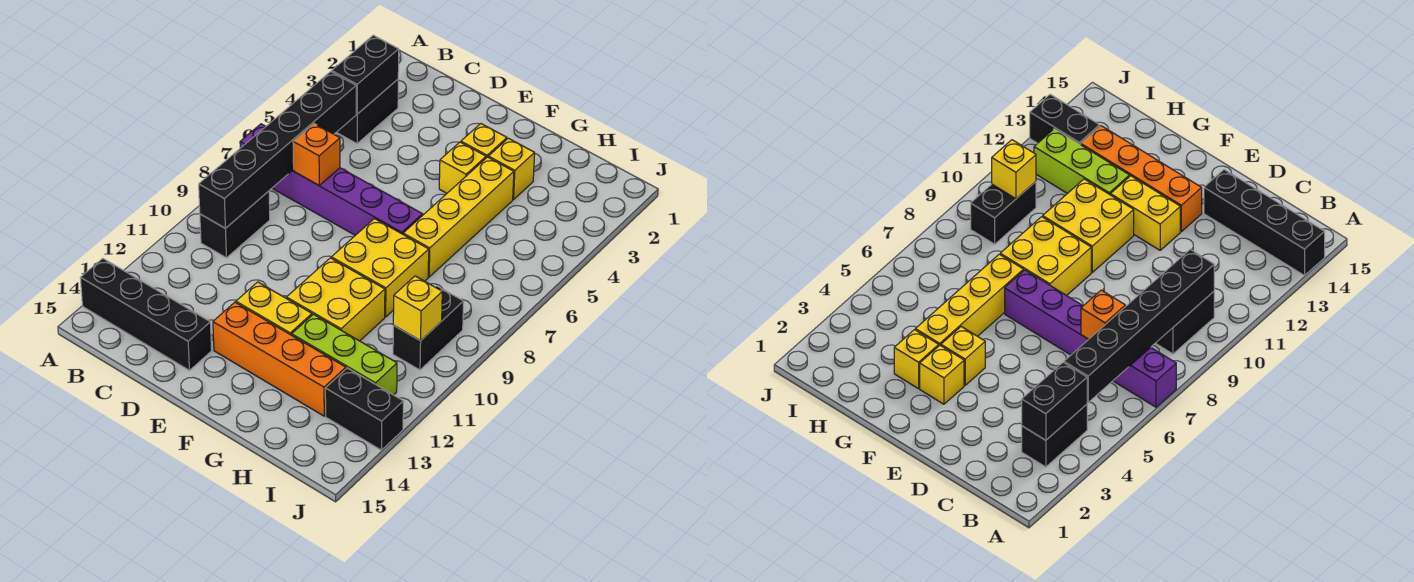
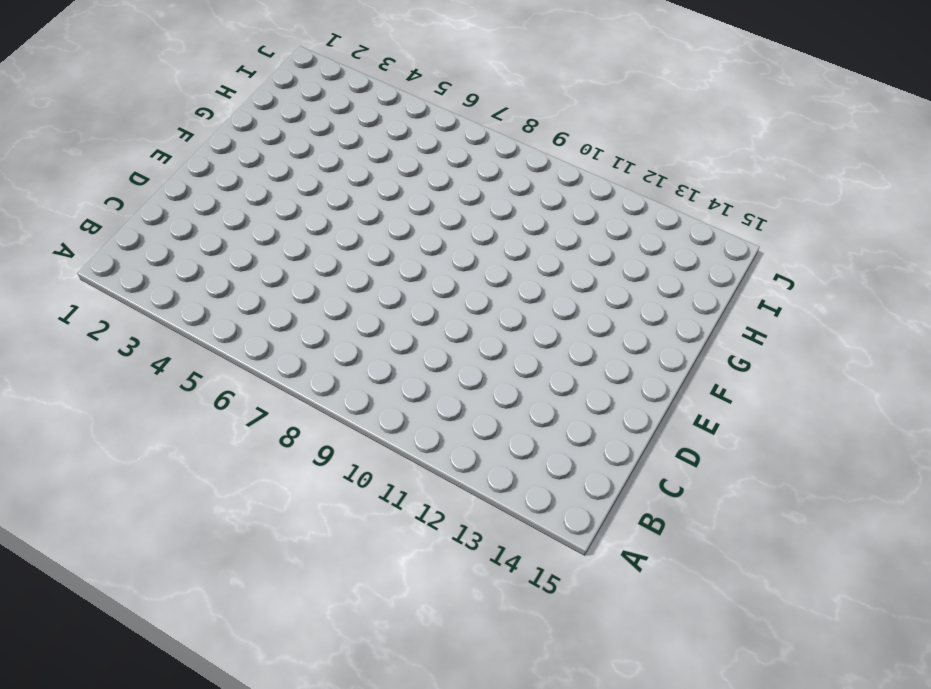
none -> purple brick A7:F7 level 1
none -> black brick A14:D14 level 1
none -> black brick B3:B4 level 1

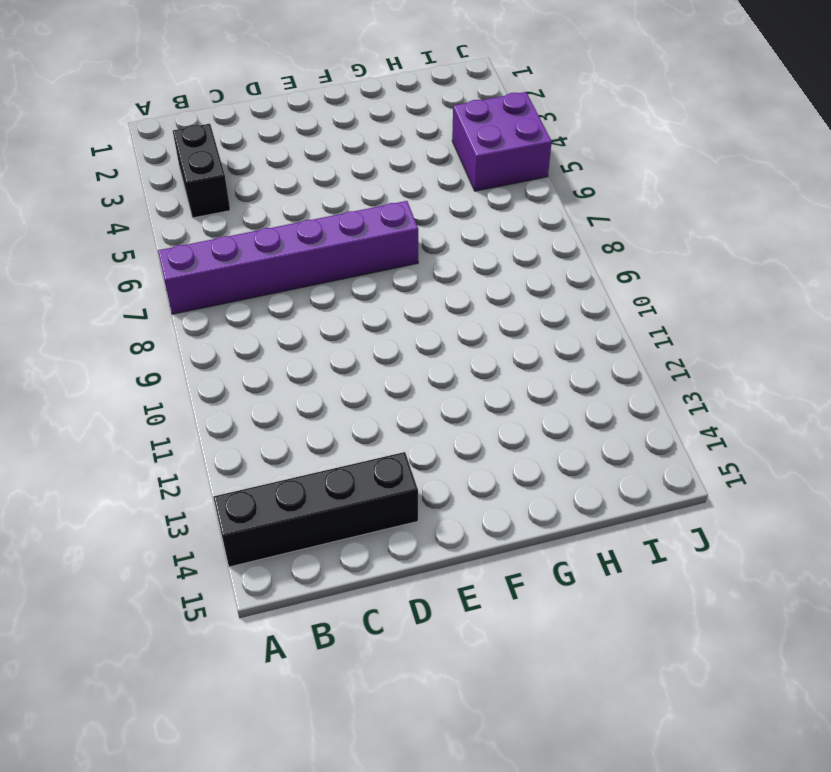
purple brick I4:J5 level 1 -> none
none -> black brick B9:B10 level 1
none -> yellow brick E12:F12 level 1
none -> orange brick E13:H13 level 1

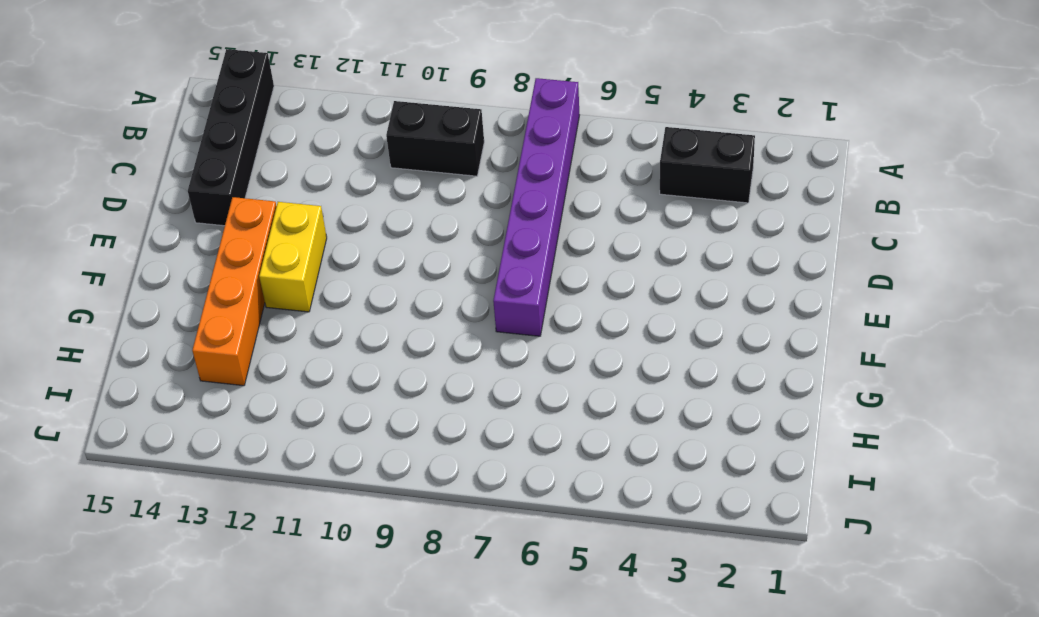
none -> yellow brick F3 level 1
none -> yellow brick F4 level 1
none -> yellow brick F8:G9 level 1

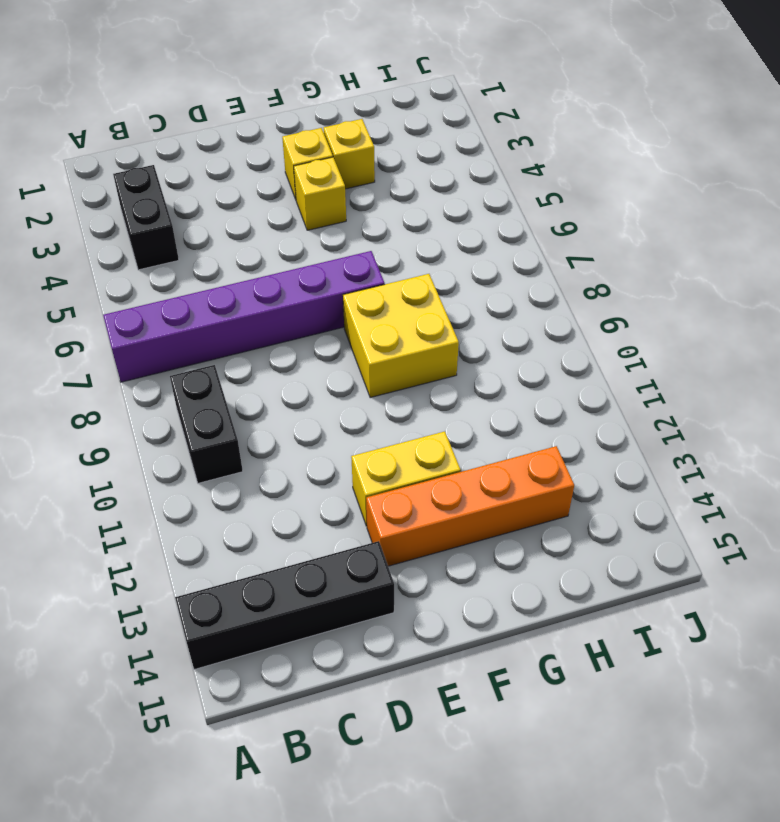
none -> yellow brick F10:G11 level 1
none -> yellow brick G4:G7 level 1
none -> lime brick G12:I12 level 1

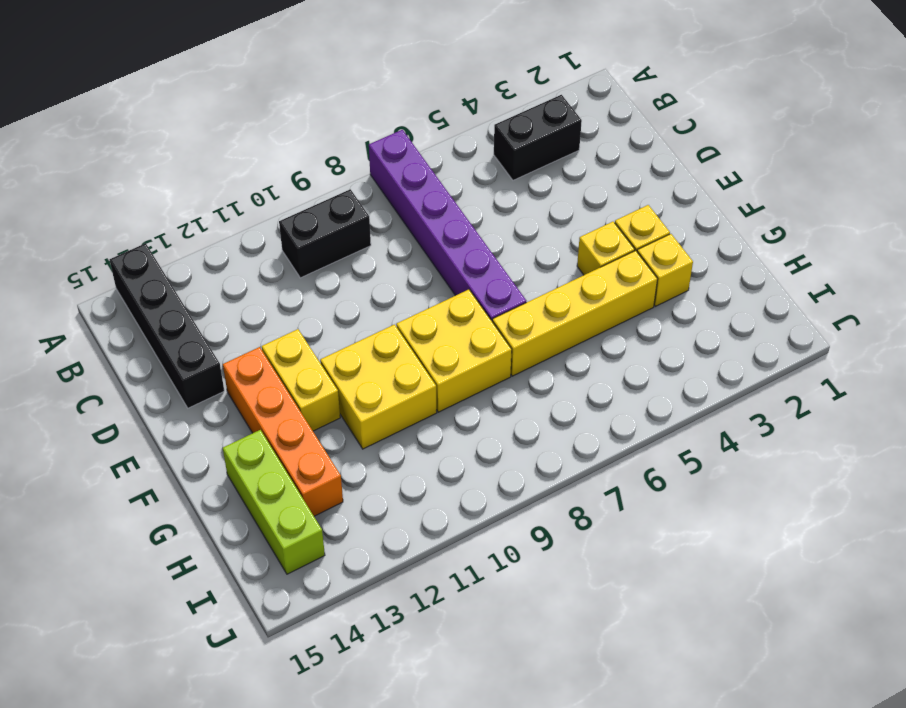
lime brick G14:I14 level 1 -> lime brick G12:I12 level 1
none -> black brick I9:I10 level 1
none -> black brick I13:J13 level 1
none -> black brick B3:B4 level 2

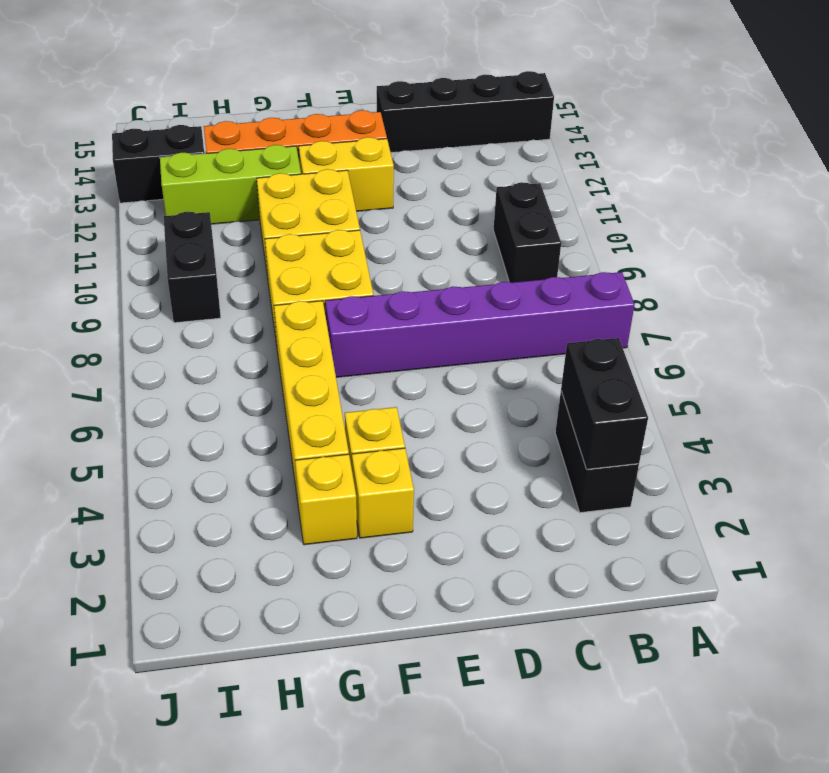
none -> black brick B5:B10 level 2
none -> orange brick C7 level 2
none -> yellow brick I10 level 2

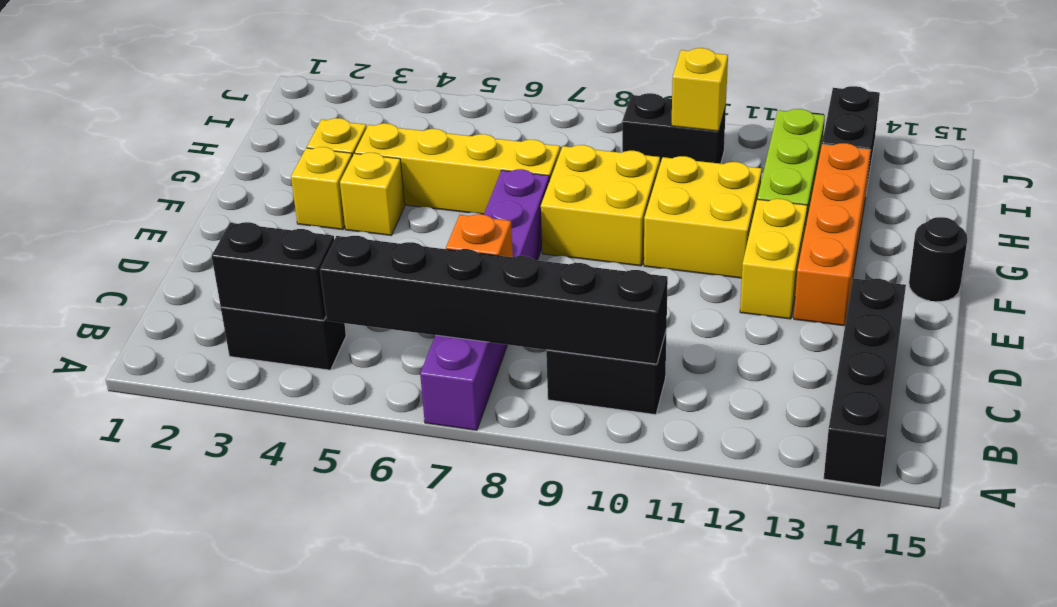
black round brick F15 level 1 -> none

